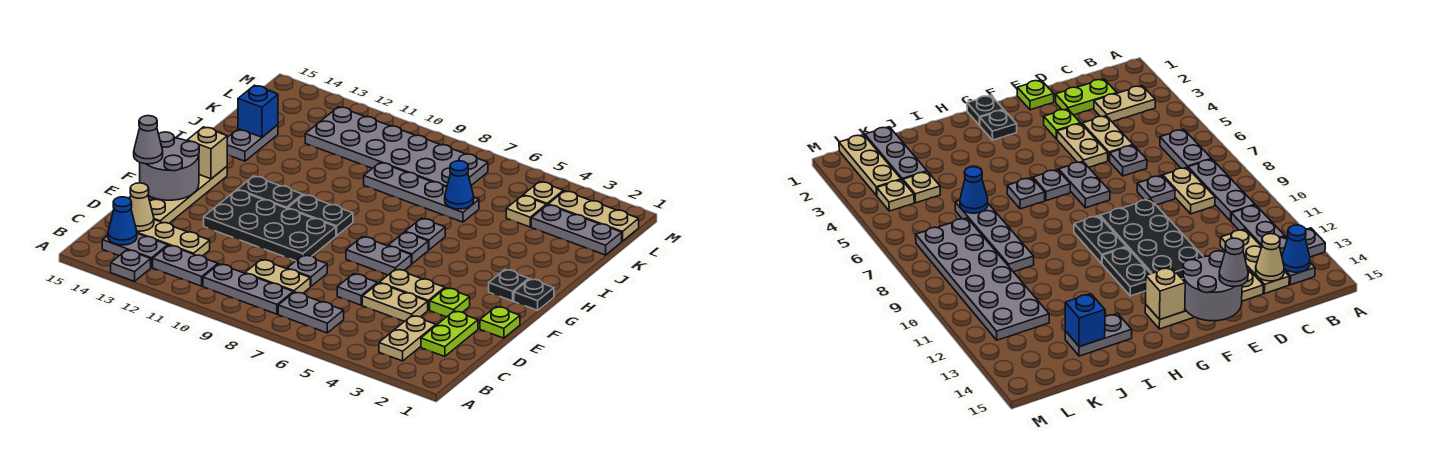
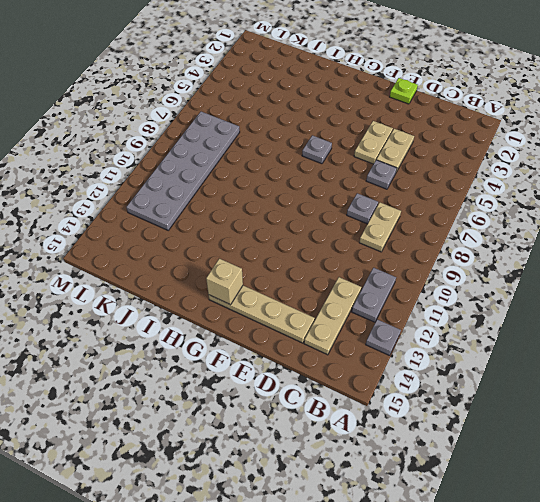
none -> tan plate B3:C3 level 1
none -> grey plate B6:B7 level 1
none -> grey plate B8:B10 level 1
none -> grey plate B13:B14 level 1

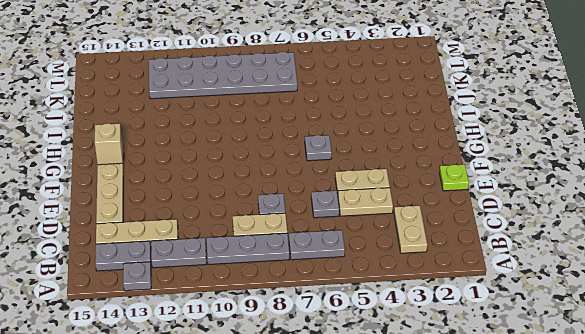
none -> lime plate C2:D2 level 1
none -> lime plate E3 level 1
none -> black plate E9:F12 level 1
none -> grey plate F6:F7 level 1

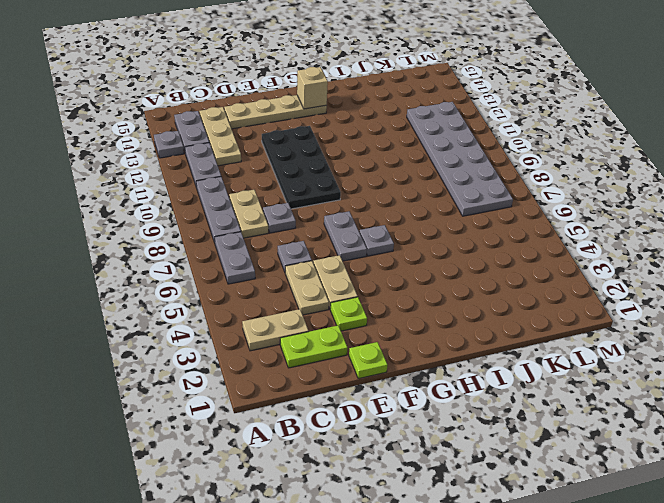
none -> black plate G1 level 1
none -> black plate G2 level 1
none -> black plate G9:G10 level 1
none -> black plate G11:G12 level 1

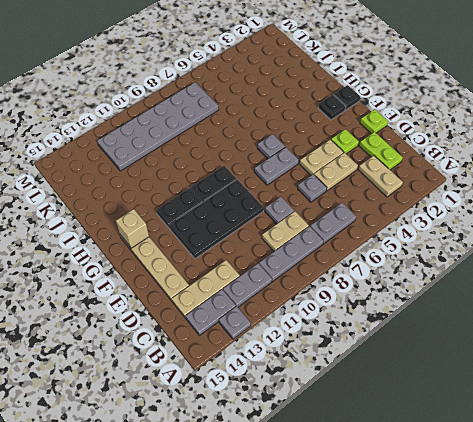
none -> grey plate H6 level 1
none -> grey plate I14:J14 level 1
none -> grey plate J6:J9 level 1
none -> grey plate K1:K3 level 1

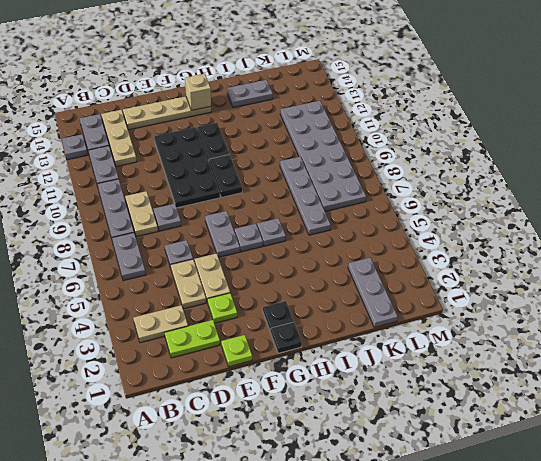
none -> tan plate K4 level 1
none -> tan plate L1:L3 level 1
none -> tan plate L4 level 1
none -> blue cone B14 level 2

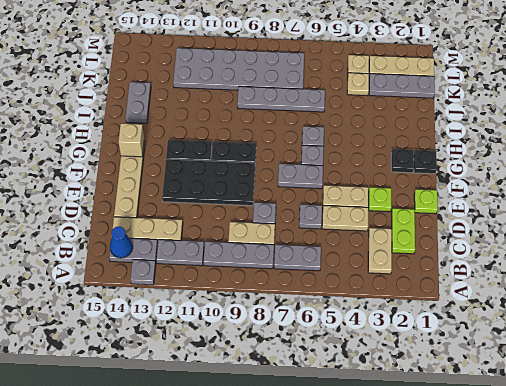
none -> tan cone C14 level 2
none -> grey round brick E14:F15 level 2
none -> blue cone J6 level 2
none -> blue brick J14 level 2

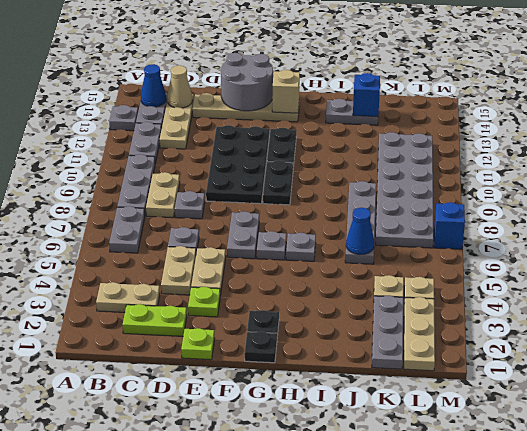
blue brick M7 level 1 -> none
none -> grey cone E15 level 3

